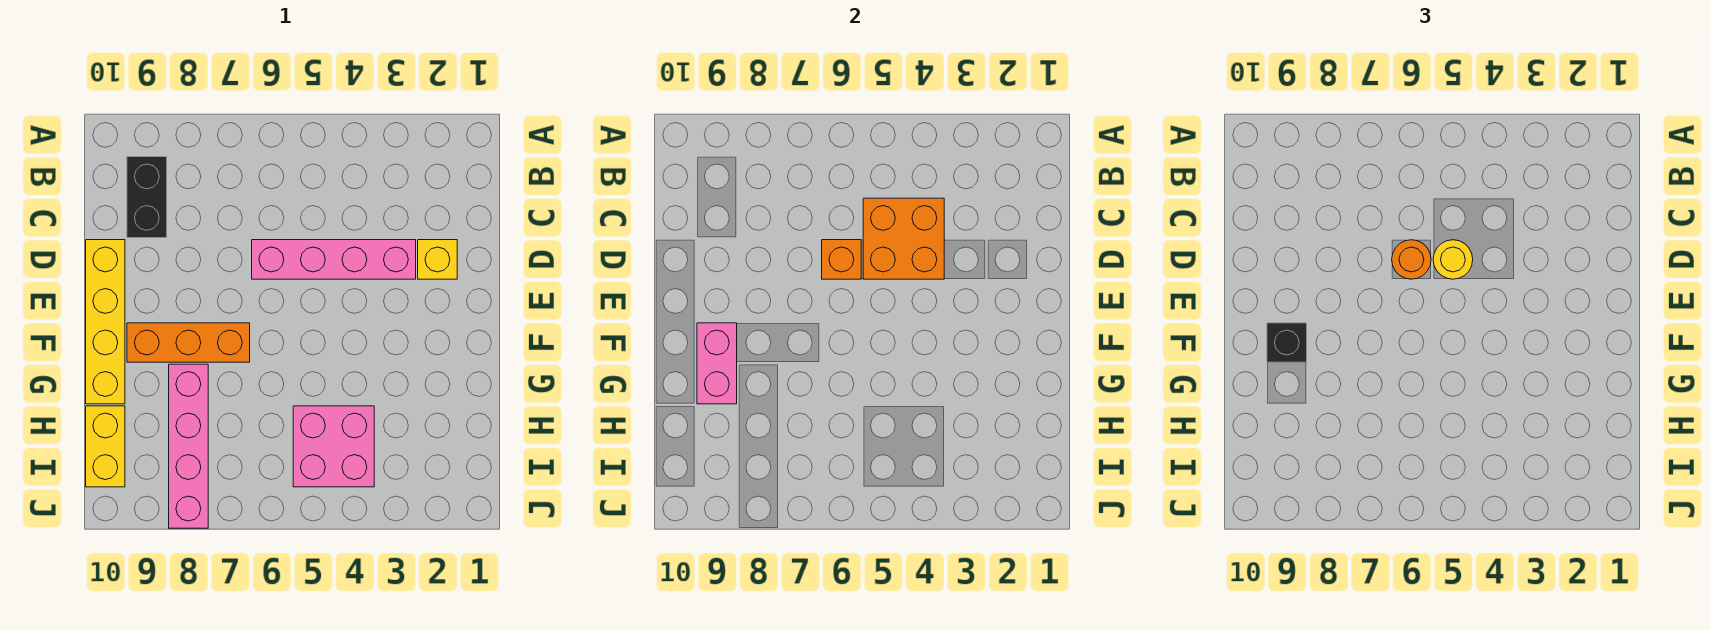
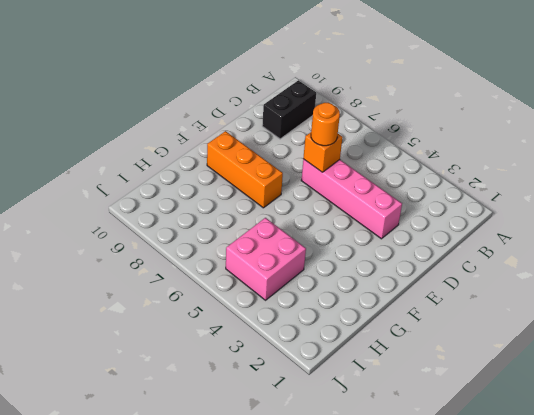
none -> yellow brick D2 level 1
none -> yellow brick D10:G10 level 1
none -> pink brick G8:J8 level 1

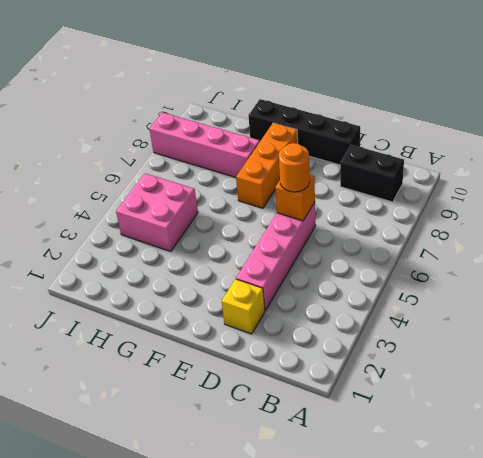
black brick D10:G10 level 1 -> yellow brick D10:G10 level 1
none -> yellow brick H10:I10 level 1
none -> orange brick C4:D5 level 2
none -> pink brick F9:G9 level 2

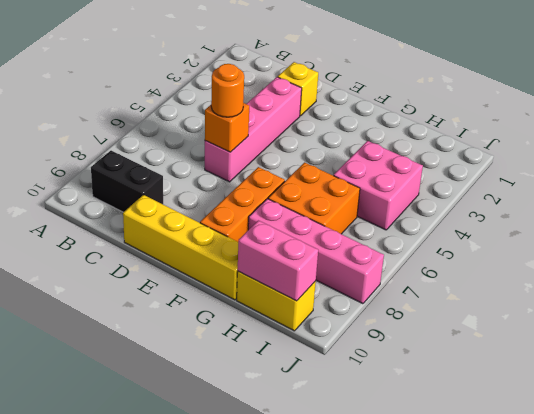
orange brick G6:H7 level 1 -> orange brick C4:D5 level 2
pink brick H10:I10 level 2 -> pink brick F9:G9 level 2
none -> yellow round brick D5 level 3
none -> black brick F9 level 3

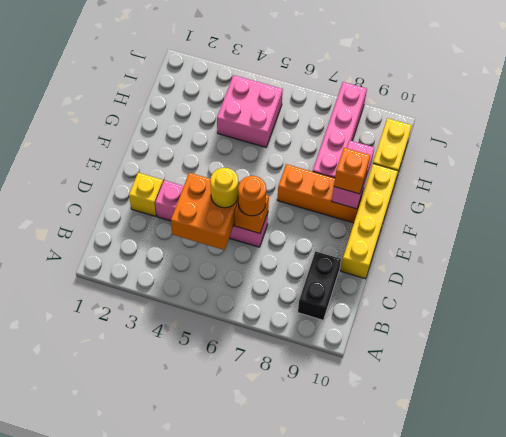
orange brick F9 level 3 -> black brick F9 level 3

